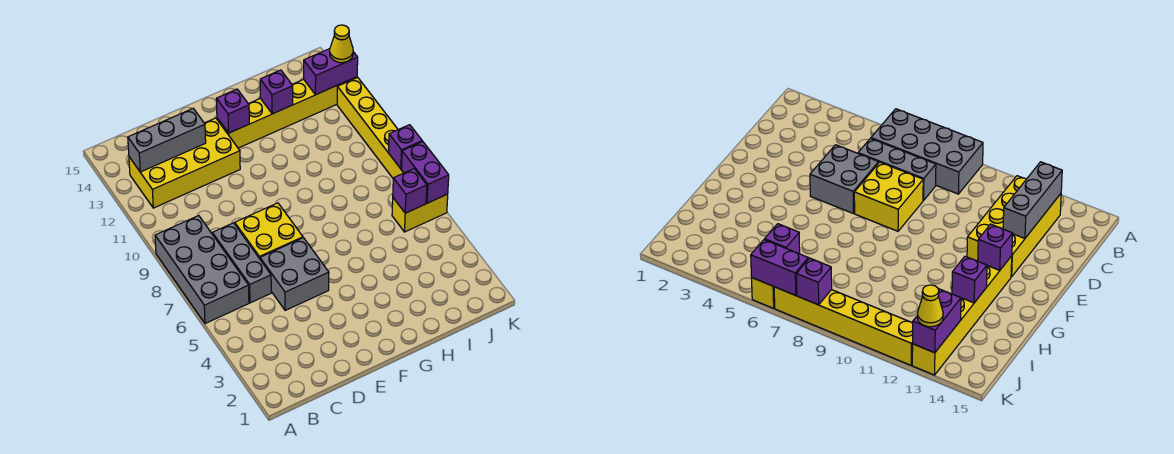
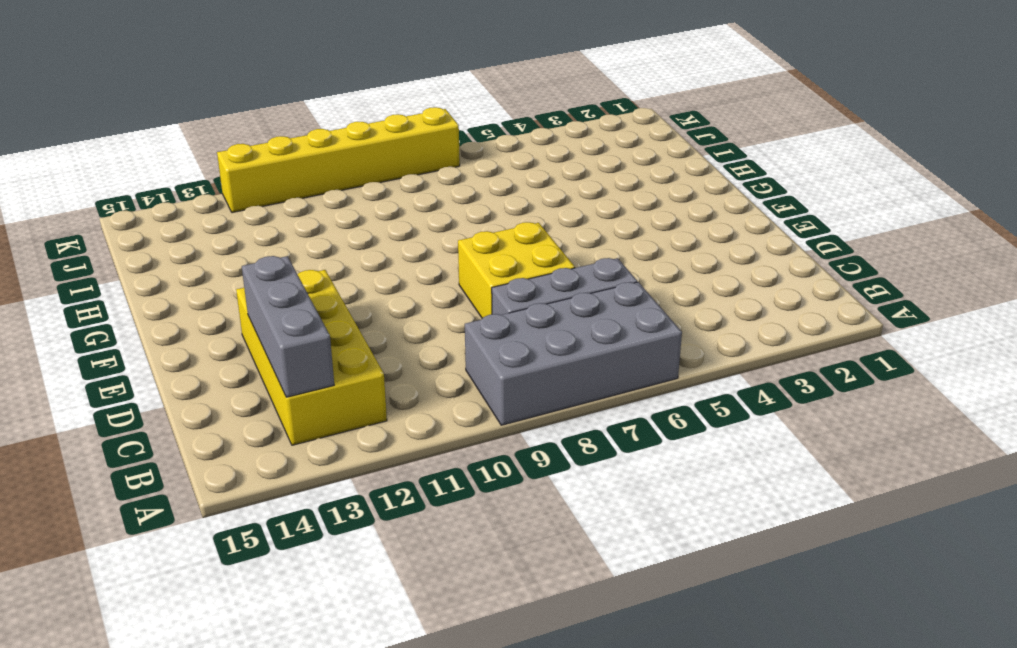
none -> grey brick D5:E6 level 1
none -> yellow brick F13:K13 level 1
none -> yellow brick J6:K6 level 1

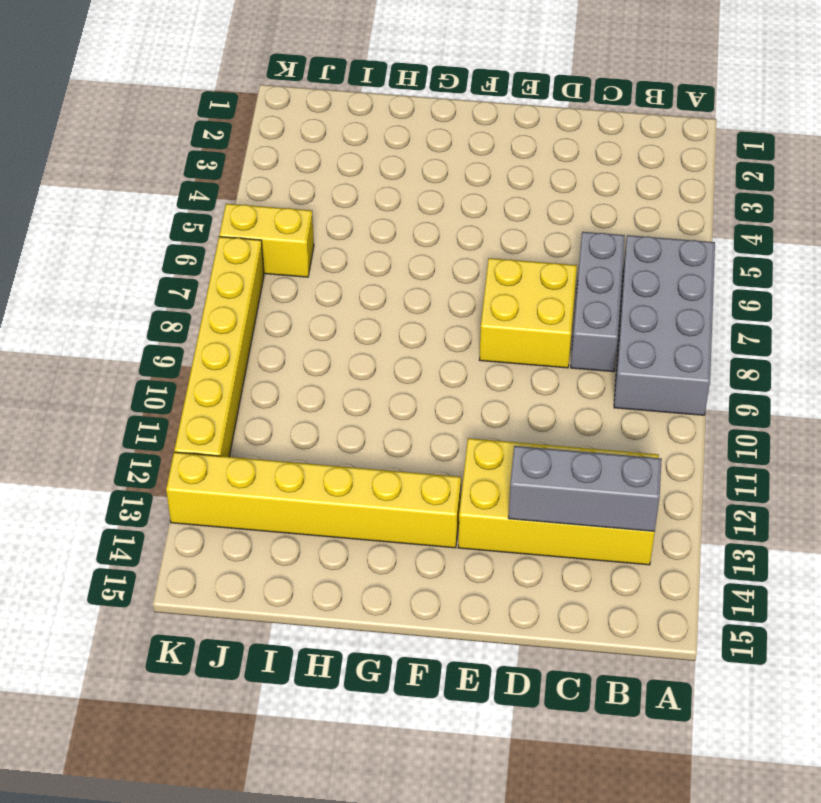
none -> grey brick D5:E6 level 1
none -> purple brick F13 level 2
none -> purple brick H13 level 2

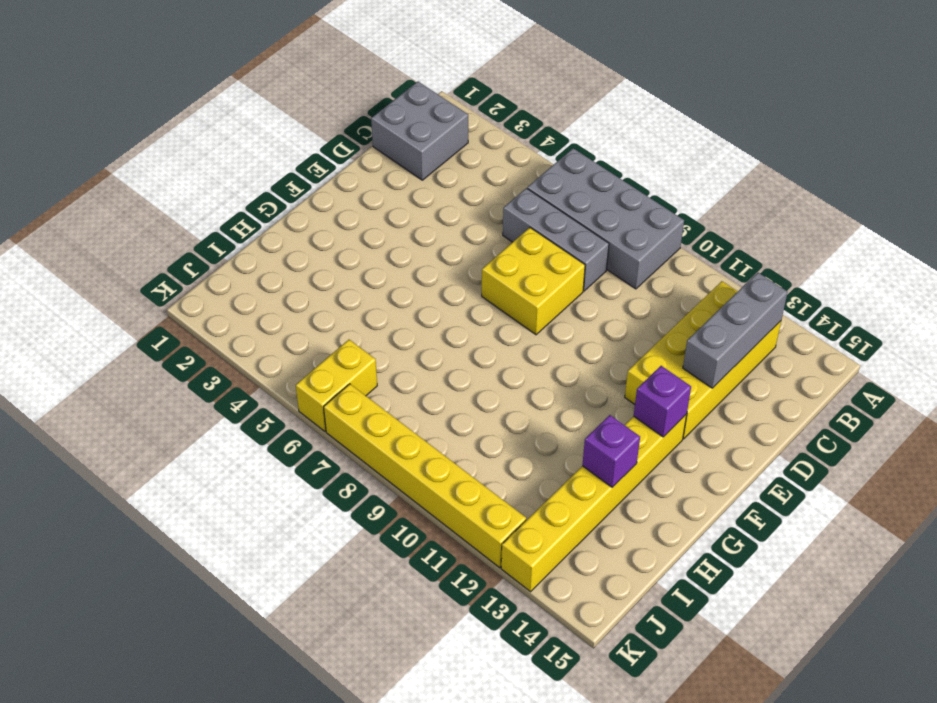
grey brick B1:C2 level 1 -> grey brick D5:E6 level 1
none -> purple brick J6 level 2
none -> purple brick J13:K13 level 2
none -> purple brick K6:K7 level 2

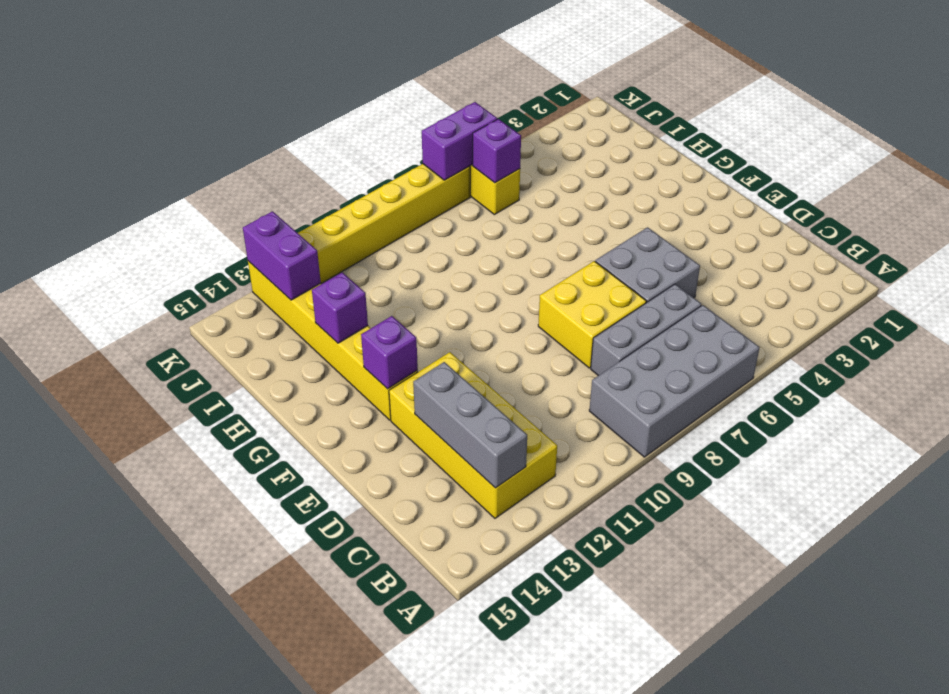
none -> purple brick K8 level 2
none -> yellow cone K13 level 3

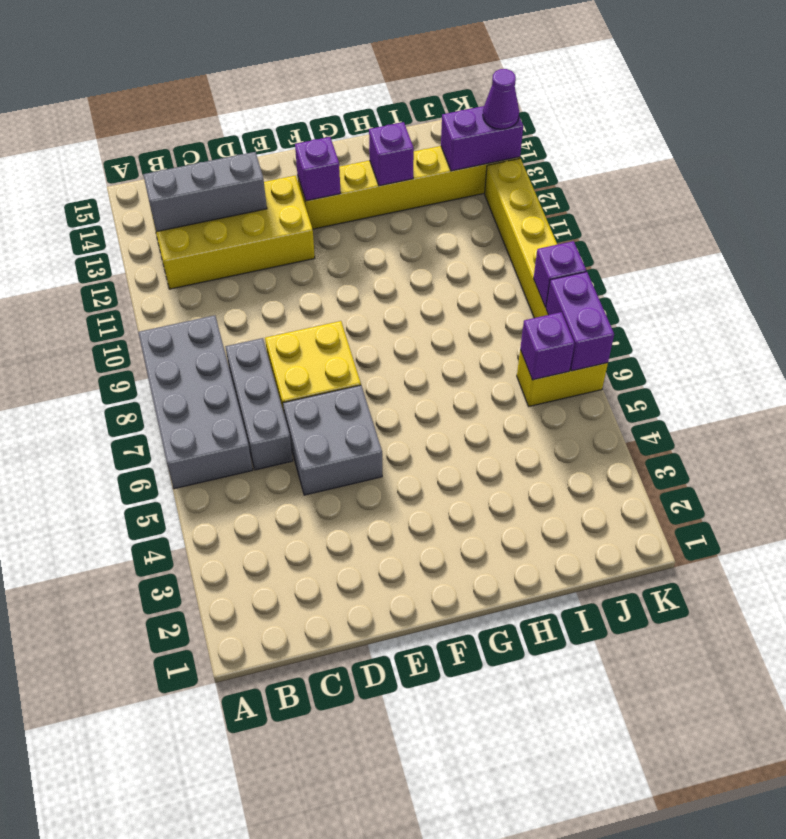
purple cone K13 level 3 -> yellow cone K13 level 3

